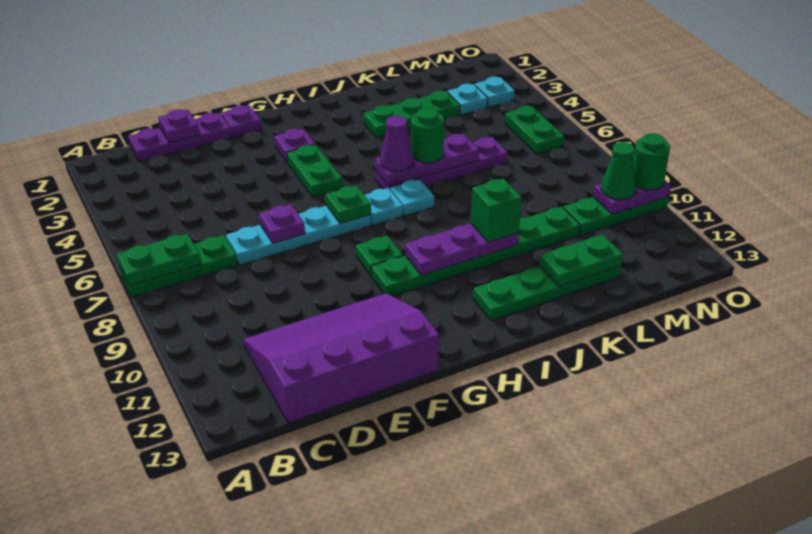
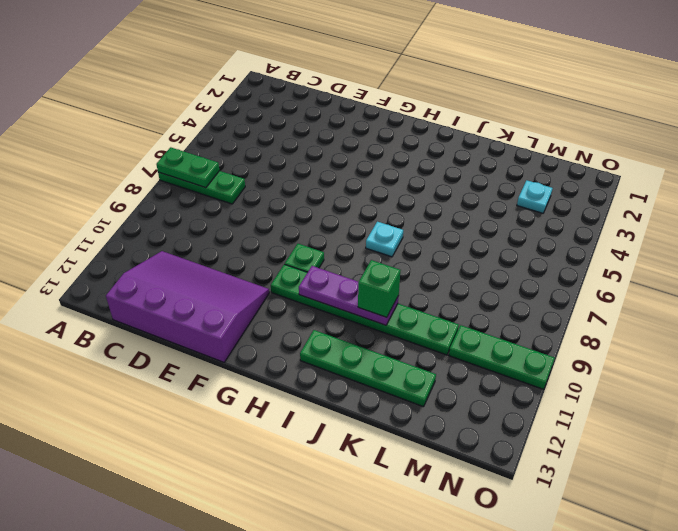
none -> purple plate C1:E1 level 1
none -> cyan plate D7:G7 level 1
none -> purple plate F1 level 1
none -> purple plate G3 level 1

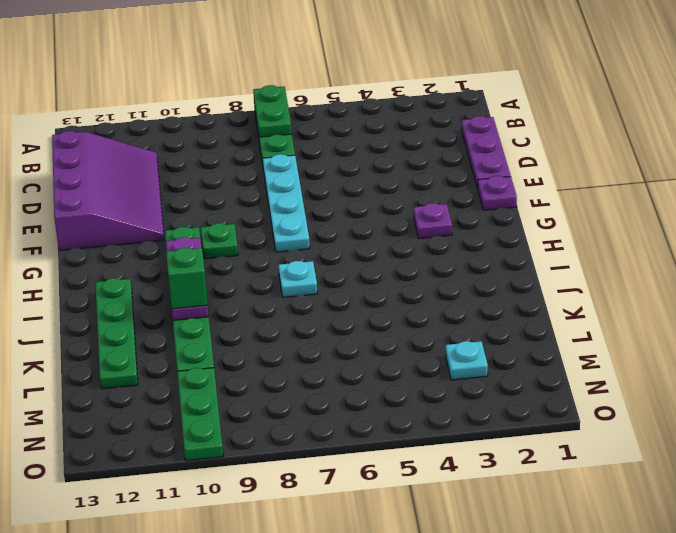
none -> green plate G4:G5 level 1
none -> cyan plate H7 level 1
none -> purple plate I6:L6 level 1
none -> green plate J3:L3 level 1

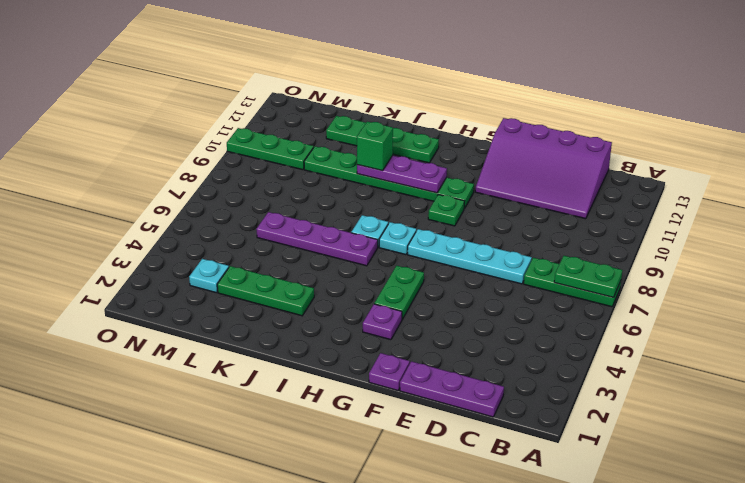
none -> cyan plate N3 level 1
none -> green plate N5:N6 level 1
none -> purple plate D1 level 2
none -> purple plate E7 level 2

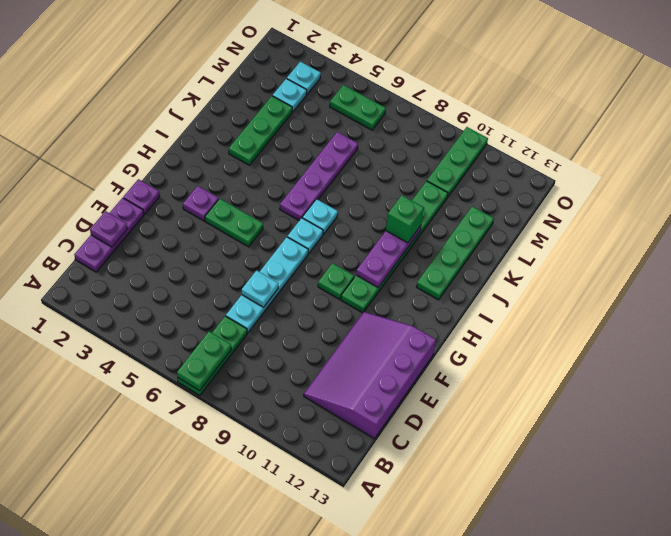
cyan plate E7 level 2 -> purple plate E7 level 2
none -> green plate G7 level 2
none -> purple plate I6:K6 level 2
none -> green plate K12:L12 level 2
none -> purple plate N10:O10 level 2

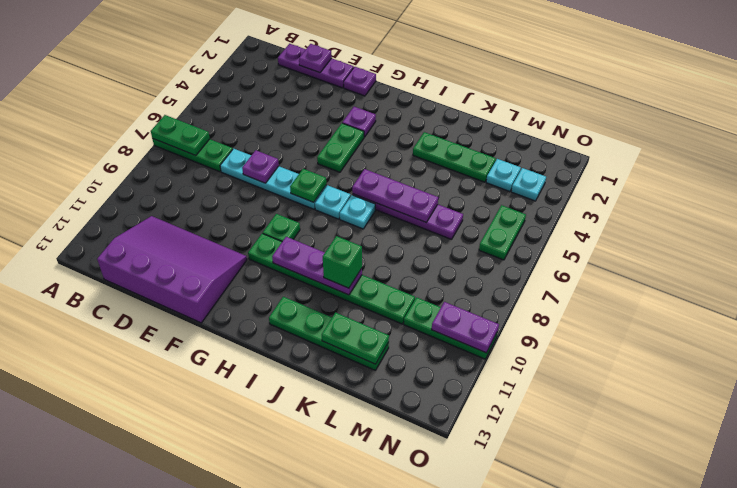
none -> purple cone I6 level 3
none -> green round brick J6 level 3
none -> green cone N10 level 3
none -> green round brick O10 level 3

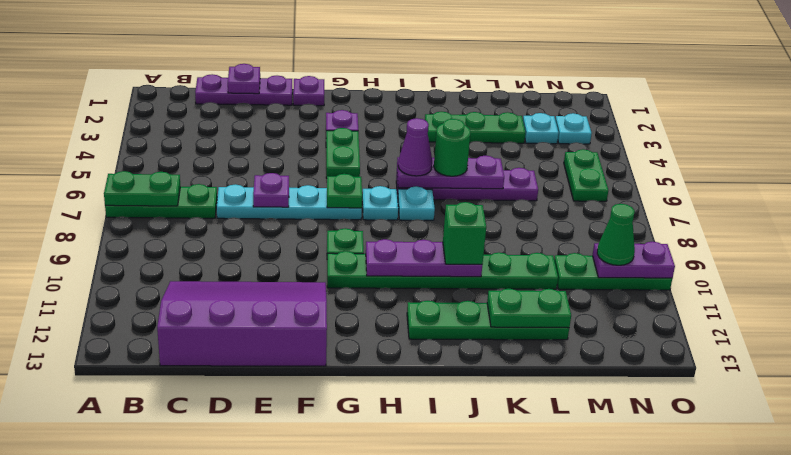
none -> green round brick O10 level 3

